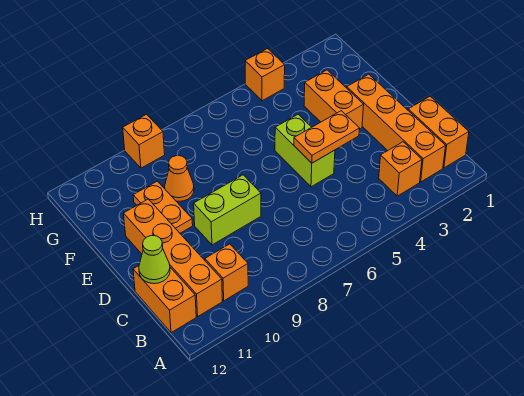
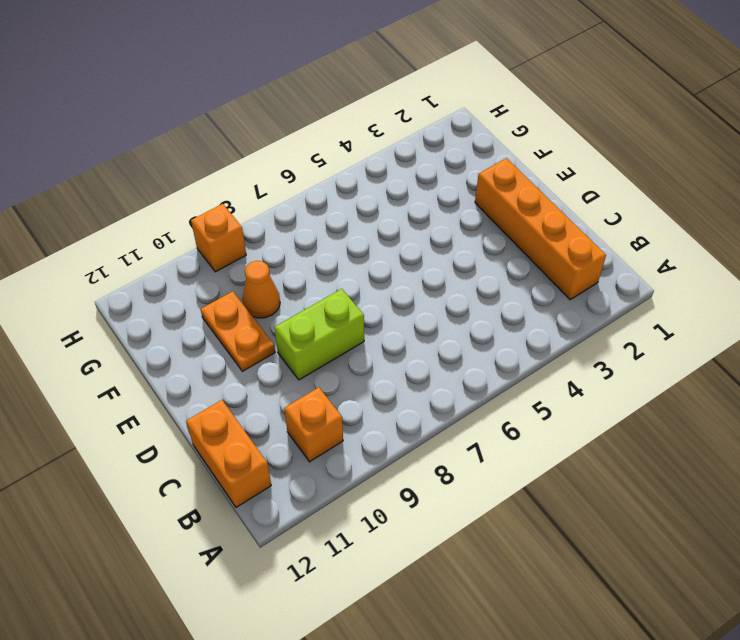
none -> orange brick B1:C1 level 1
none -> orange brick B3 level 1
none -> orange brick B11:E11 level 1

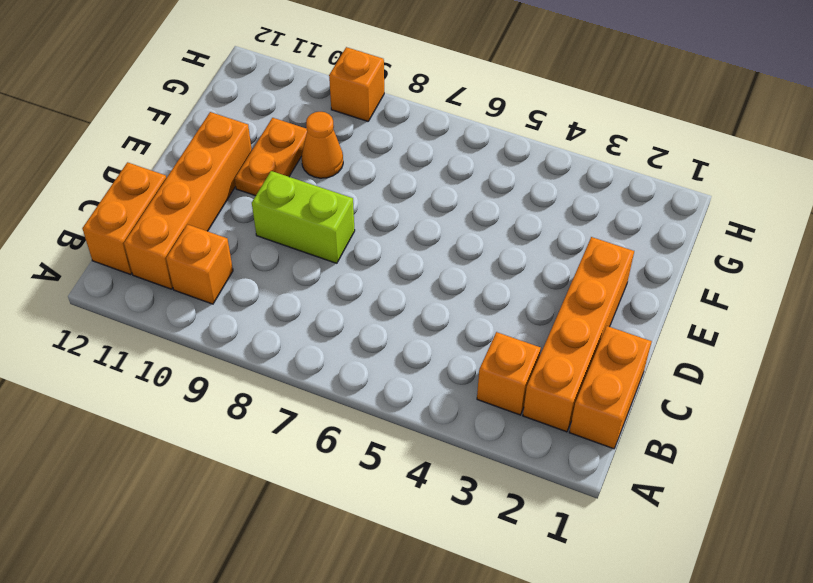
none -> lime brick D5:E5 level 1
none -> orange brick E3:F3 level 1
none -> orange brick H4 level 1

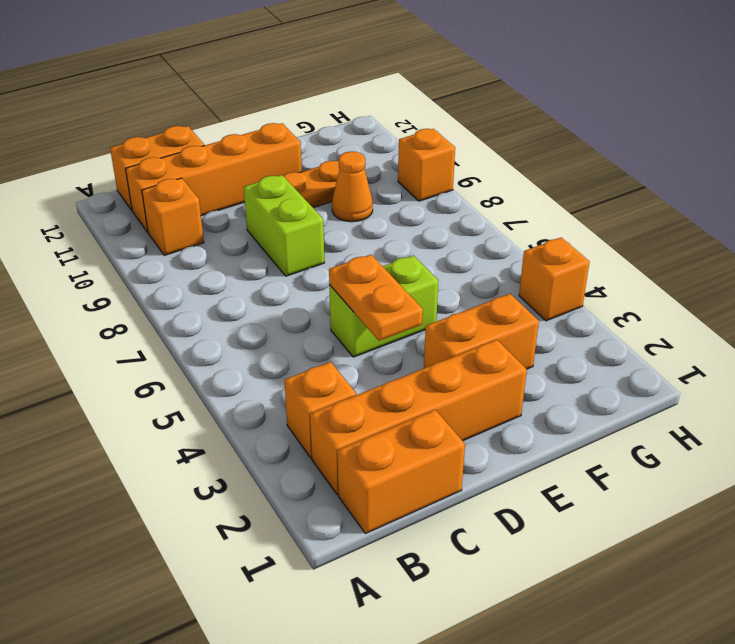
none -> lime cone C12 level 2

